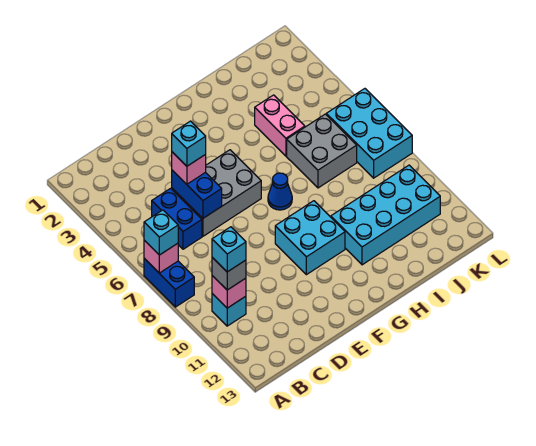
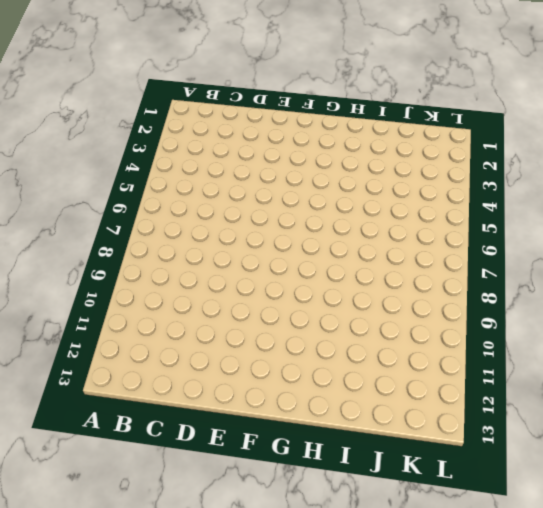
none -> blue brick A7:A8 level 1
none -> cyan brick B10 level 1
none -> blue brick C5:C6 level 1

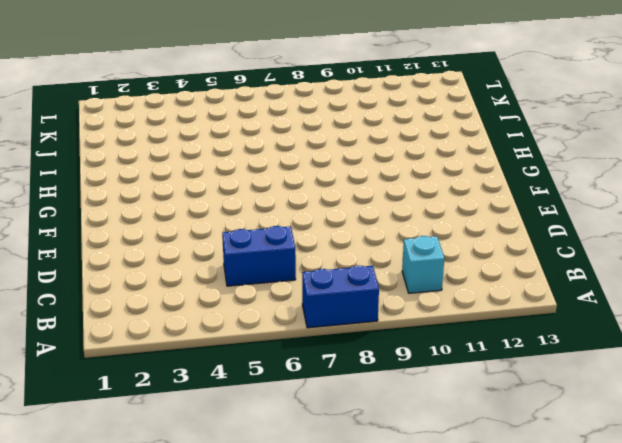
none -> grey brick D5:F6 level 1
none -> cyan brick F9:G10 level 1
none -> blue cone G7 level 1

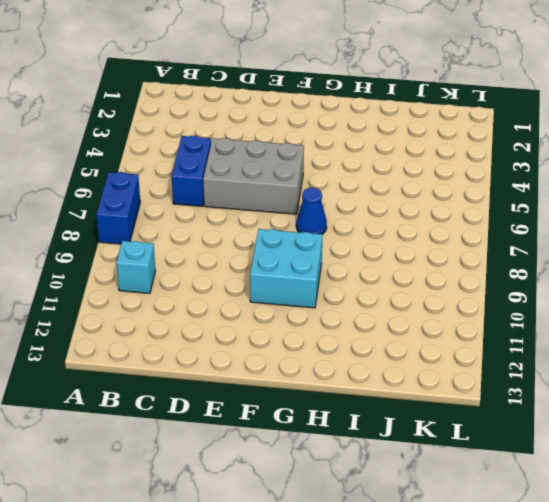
none -> cyan brick H10:K11 level 1
none -> pink brick I4:I5 level 1
none -> grey brick I6:J7 level 1

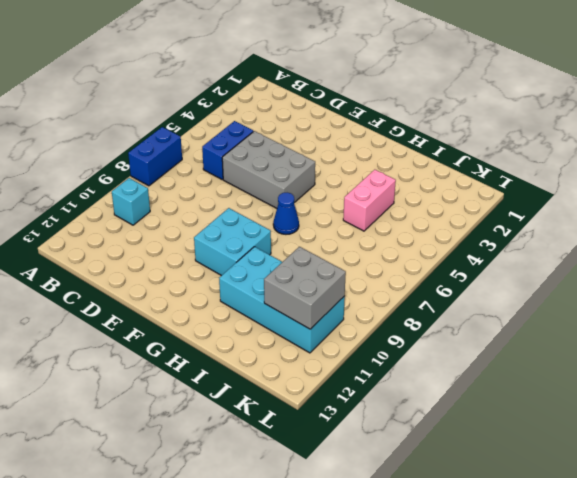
grey brick J10:K11 level 2 -> grey brick I6:J7 level 1
none -> cyan brick K6:L8 level 1
none -> pink brick A7 level 2
none -> pink brick B10 level 2

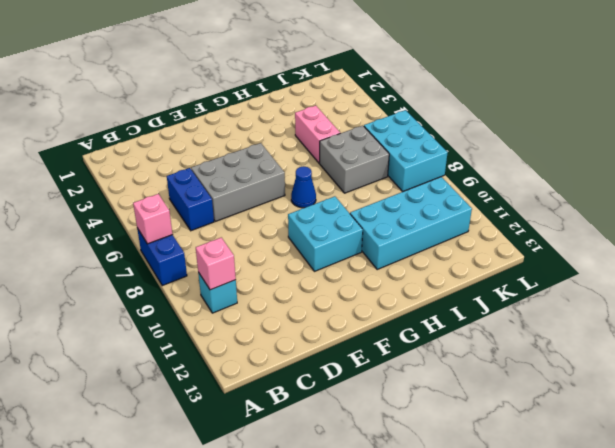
none -> blue brick D5:D6 level 2
none -> cyan brick A7 level 3
none -> grey brick B10 level 3

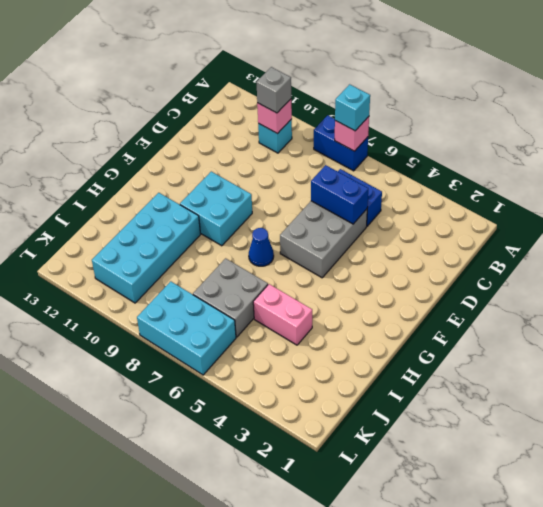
none -> pink brick D5 level 3
none -> cyan brick B10 level 4
none -> cyan brick D5 level 4

